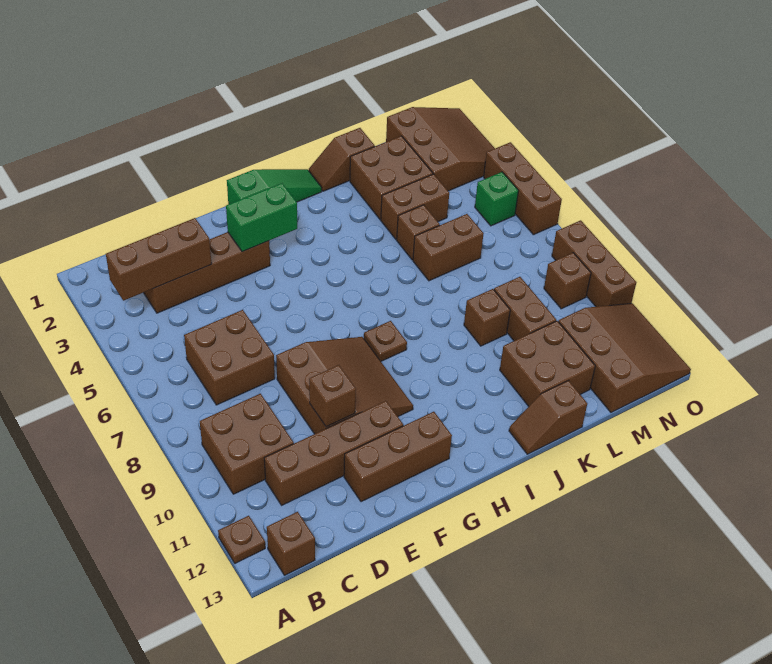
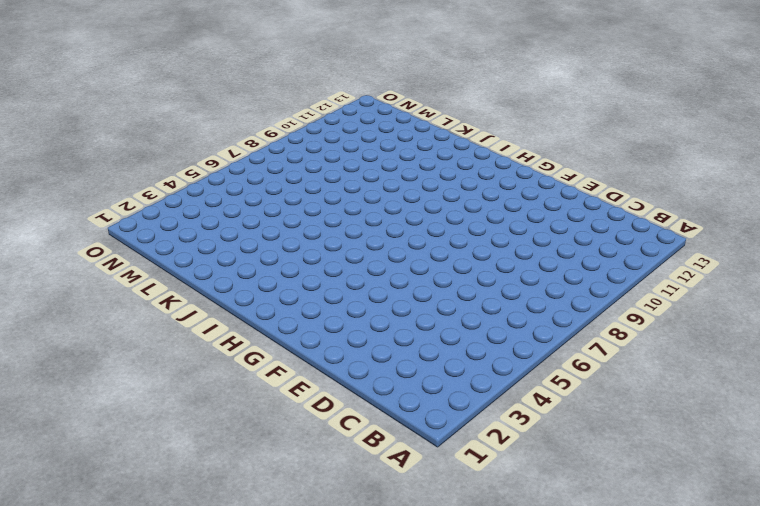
none -> brown plate A12 level 1
none -> brown brick B9:C10 level 1
none -> brown brick B13 level 1

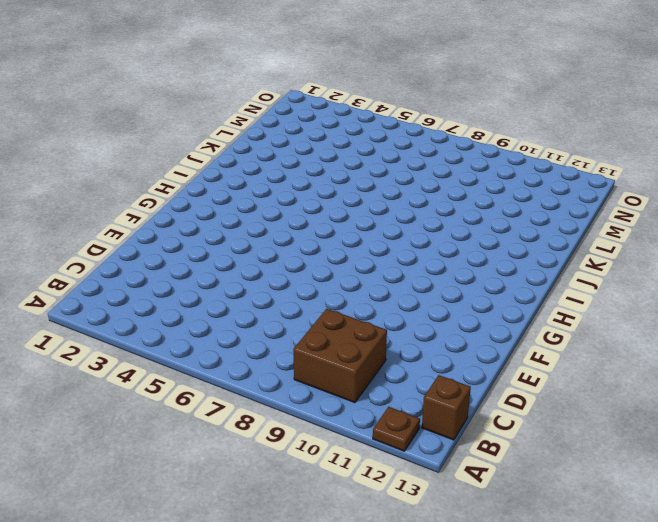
none -> brown brick C3:F3 level 1
none -> brown brick C6:D7 level 1
none -> brown brick C11:F11 level 1

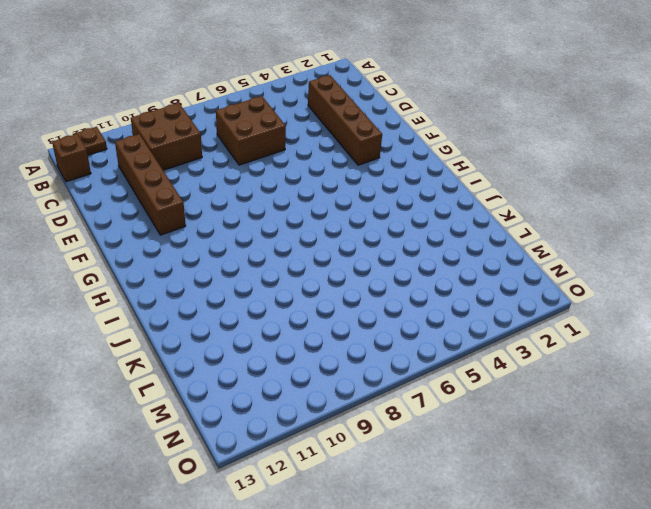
none -> brown slope E8:G10 level 1 top E
none -> brown brick E12:G12 level 1
none -> green slope G1:I1 level 1 top G

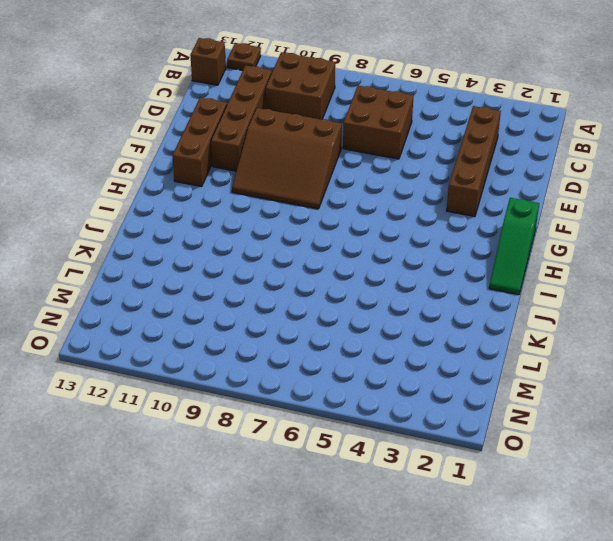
none -> brown plate H8 level 1
none -> brown slope J1:K1 level 1 top K
none -> brown slope J13:K13 level 1 top K

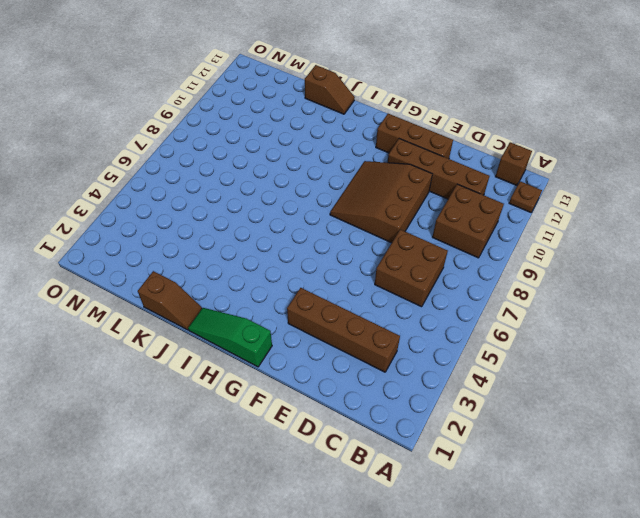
none -> brown plate H8 level 1
none -> brown brick K2:L3 level 1
none -> brown brick K4:L4 level 1

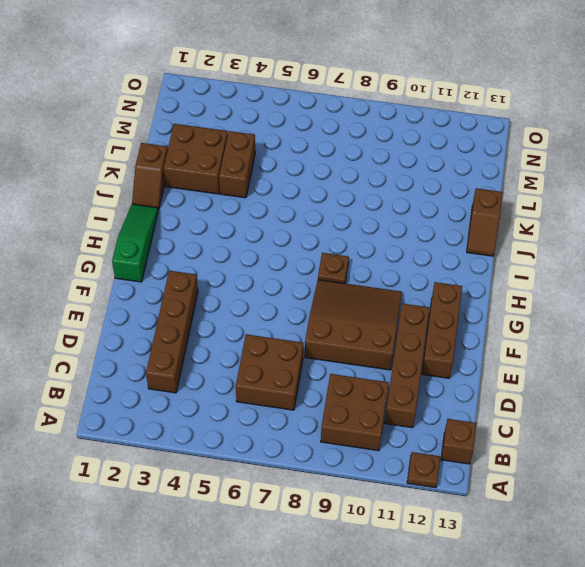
none -> brown brick K5 level 1
none -> brown brick K6:L6 level 1
none -> brown brick K9 level 1

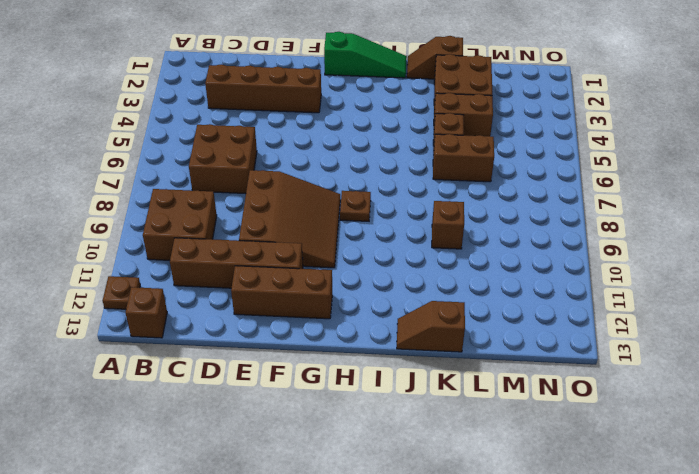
none -> brown brick K11:L12 level 1
none -> brown brick L9:L10 level 1
none -> brown slope M1:O3 level 1 top M

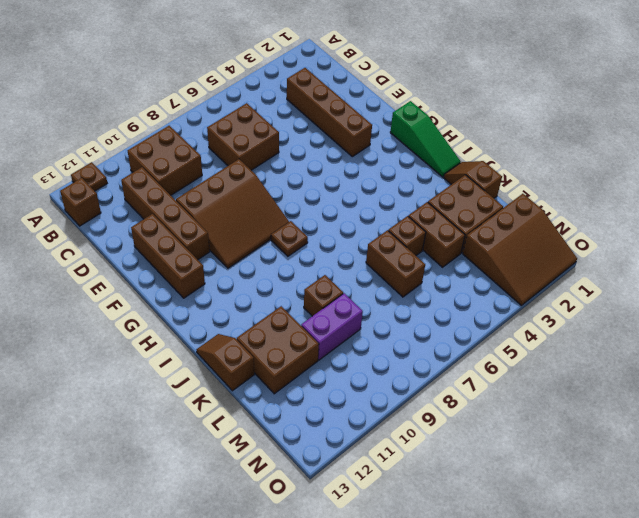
purple brick L9:L10 level 1 -> brown brick L9:L10 level 1
none -> brown slope M11:O13 level 1 top M
none -> green brick N5 level 1
none -> brown brick N9 level 1

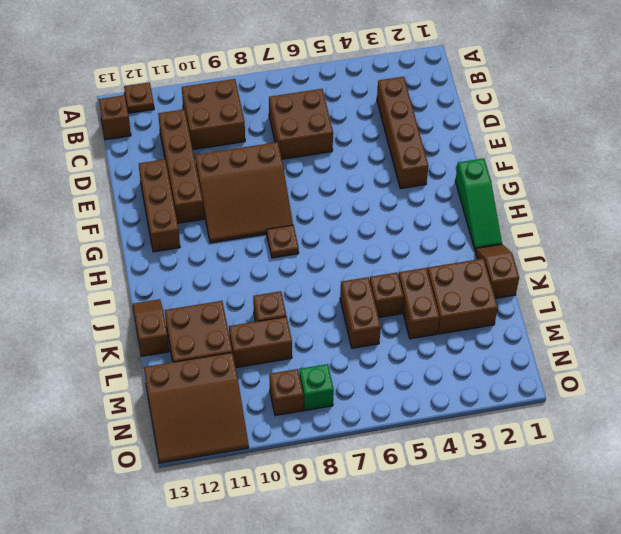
green brick N8 level 1 -> green brick N5 level 1
none -> brown slope M1:O3 level 1 top M
none -> brown brick O4:O6 level 1
none -> brown brick O8:O10 level 1

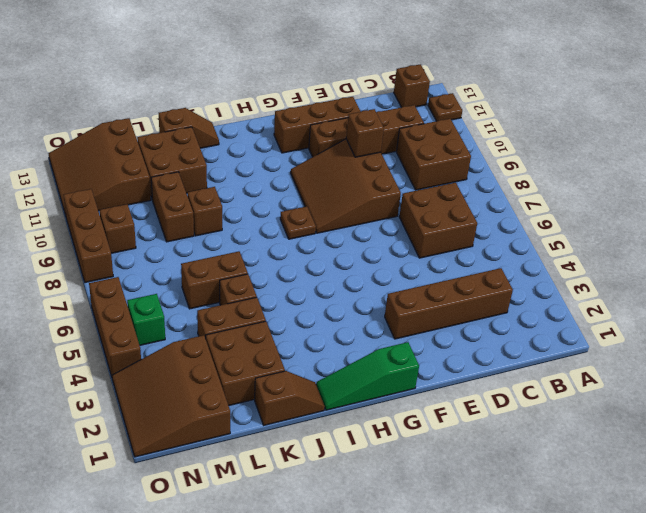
none -> brown brick B3:D3 level 2
none -> green brick F3:G3 level 2

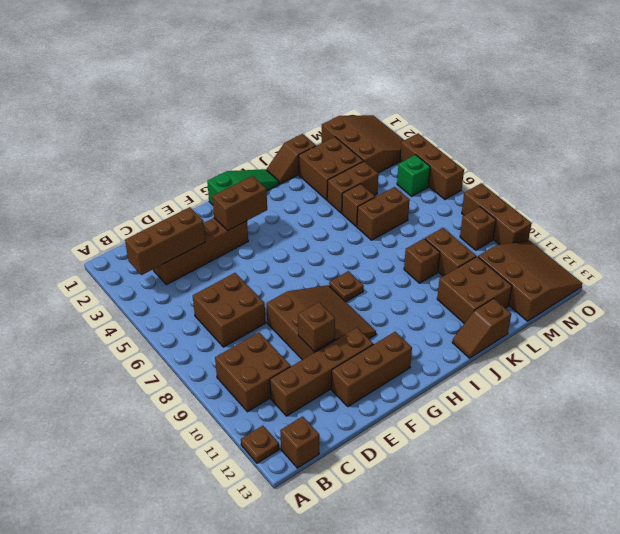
brown brick F3:G3 level 2 -> green brick F3:G3 level 2

